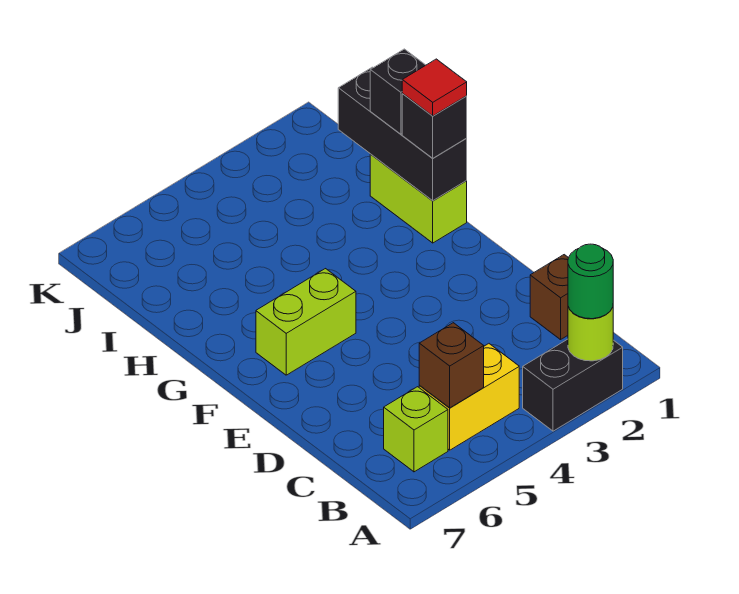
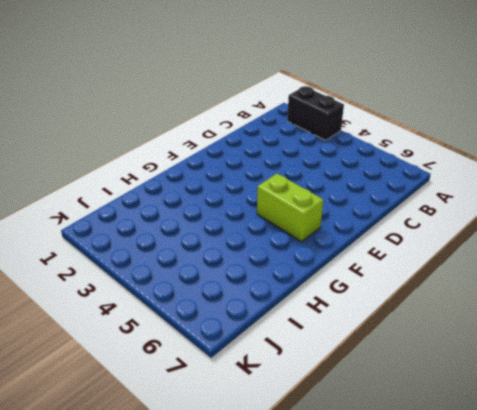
none -> yellow brick B4:B5 level 1
none -> lime brick B6 level 1
none -> brown brick C1 level 1

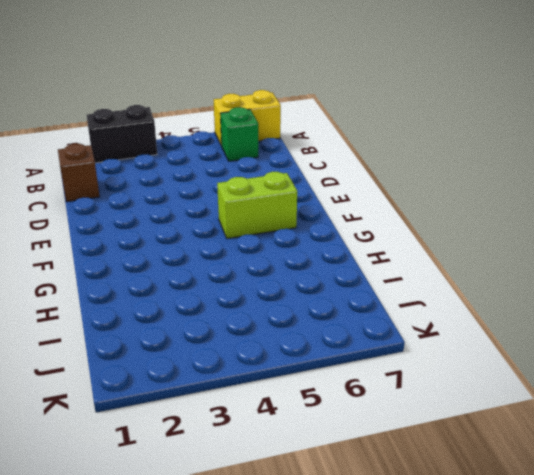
yellow brick A6:A7 level 1 -> yellow brick B4:B5 level 1
green brick B6 level 1 -> lime brick B6 level 1
none -> lime brick G1:H1 level 1
none -> lime round brick A2 level 2
none -> brown brick B5 level 2

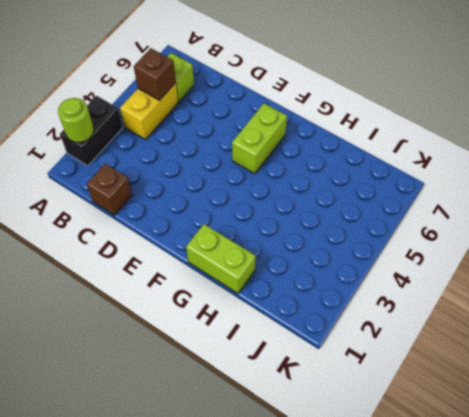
none -> black brick G1:I1 level 2
none -> green round brick A2 level 3
none -> black brick G1 level 3

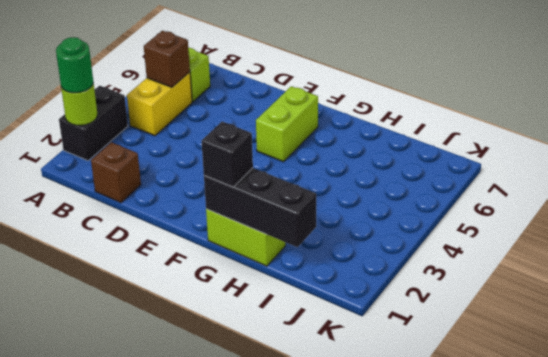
none -> black brick H1 level 3
none -> red tile G1 level 4

